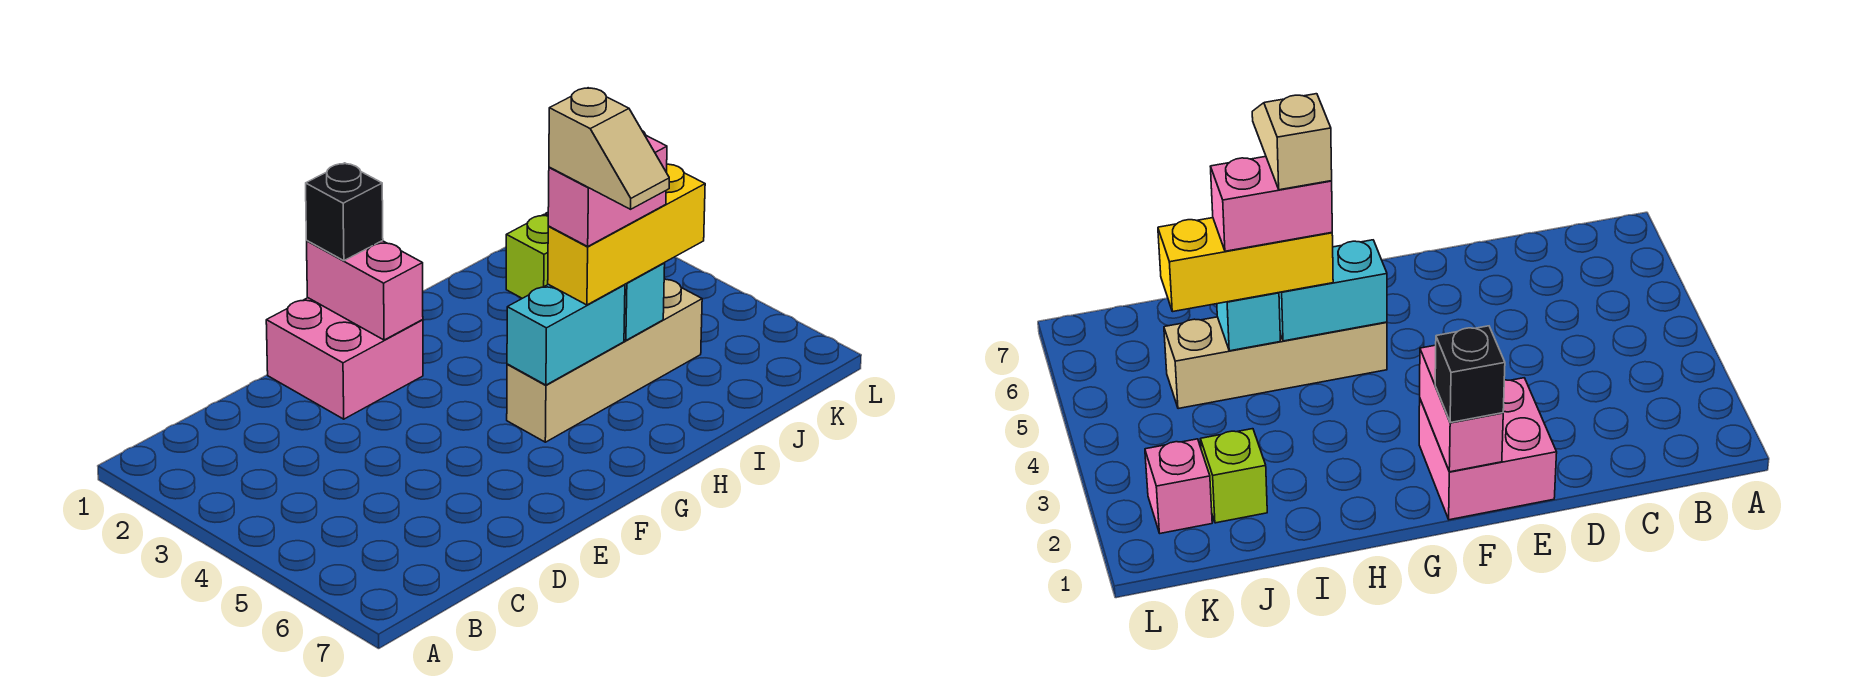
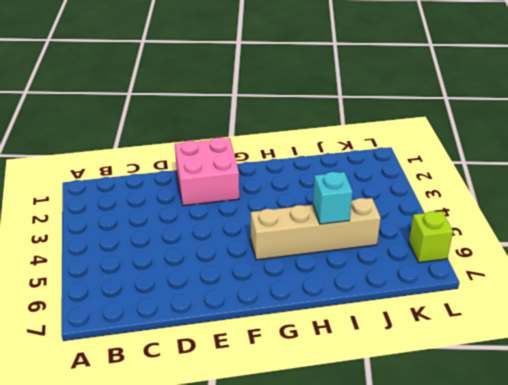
lime brick L6 level 1 -> lime brick J2 level 1
none -> pink brick K2 level 1
none -> pink brick F1:F2 level 2

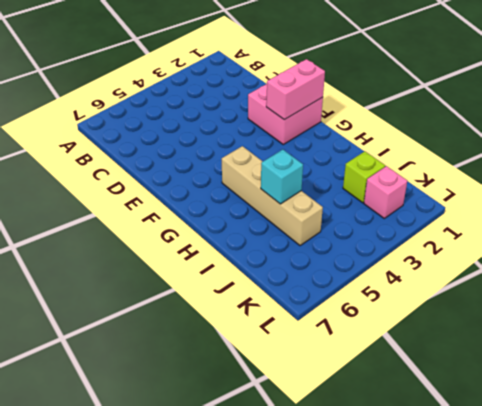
none -> cyan brick G5:H5 level 2
none -> black brick F1 level 3

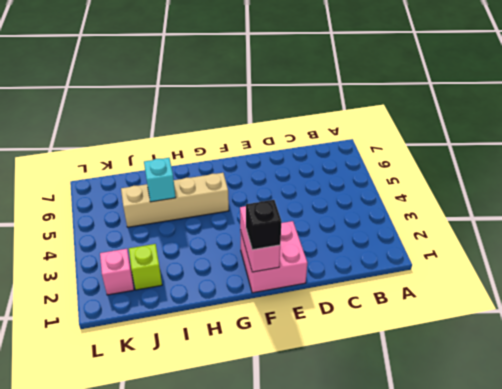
none -> cyan brick G5:H5 level 2
none -> yellow brick H5:J5 level 3

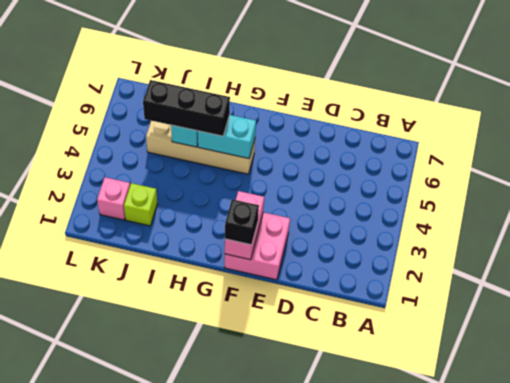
black brick H5:J5 level 3 -> yellow brick H5:J5 level 3
none -> pink brick H5:I5 level 4
none -> tan slope H5:H6 level 5 top 5

